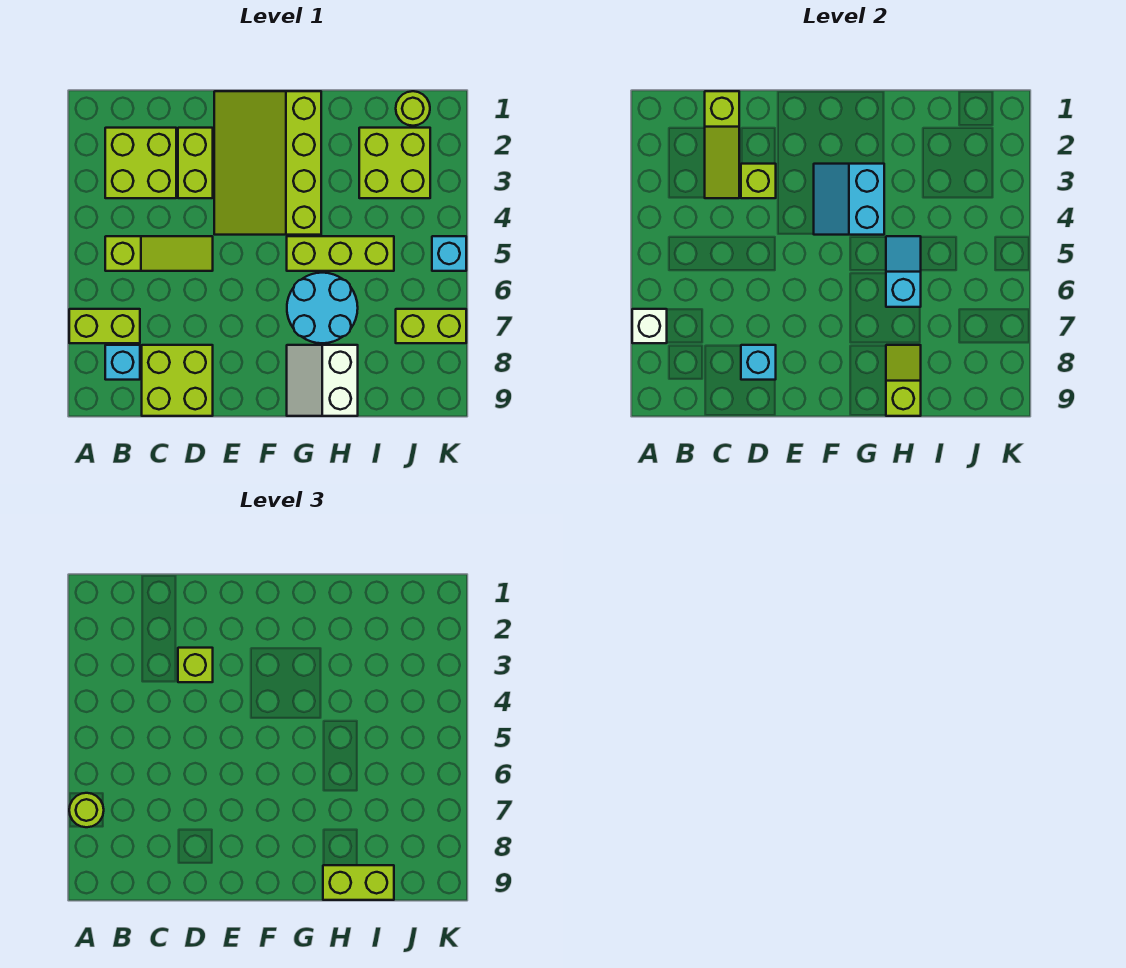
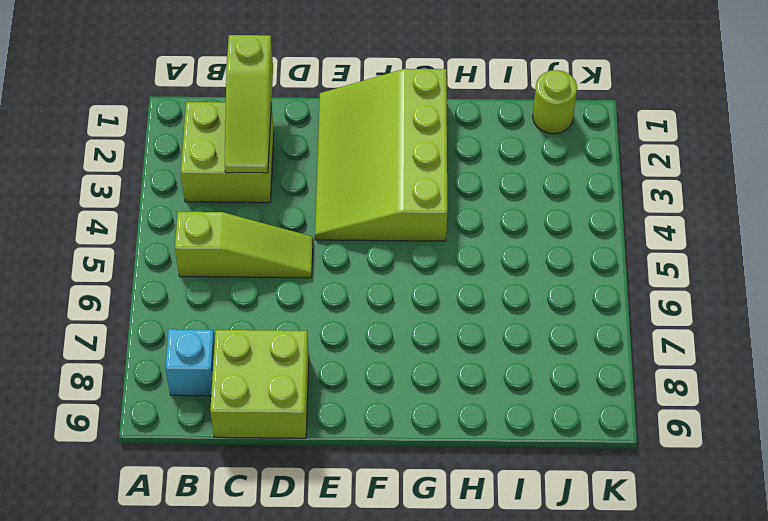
none -> lime brick A7:B7 level 1
none -> lime brick D2:D3 level 1
none -> lime brick G5:I5 level 1

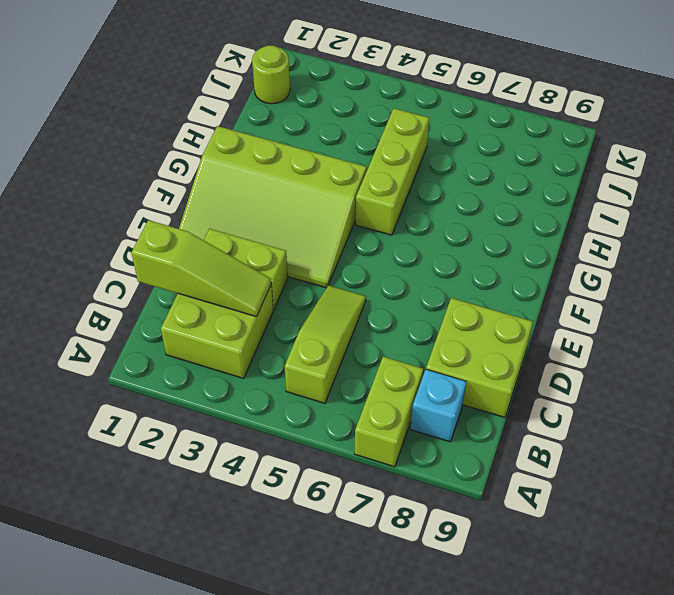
none -> cyan round brick G6:H7 level 1
none -> white slope G8:H9 level 1 top H
none -> lime brick I2:J3 level 1

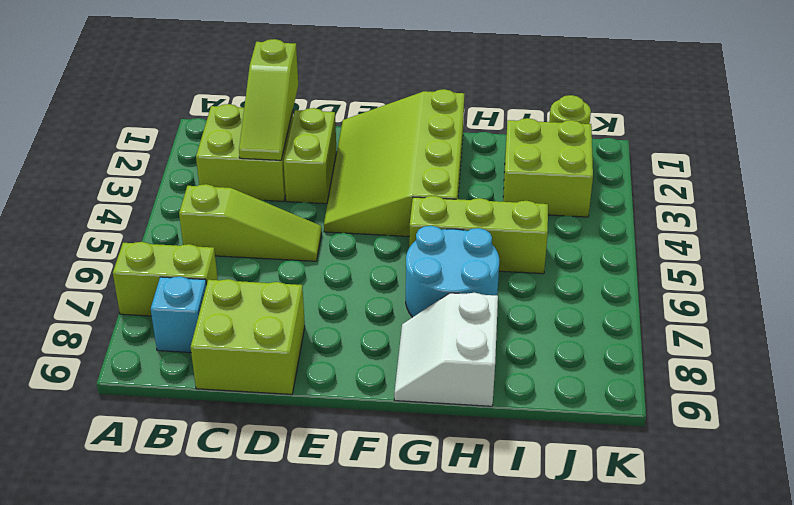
none -> lime brick J7:K7 level 1
none -> cyan brick K5 level 1
none -> white brick A7 level 2

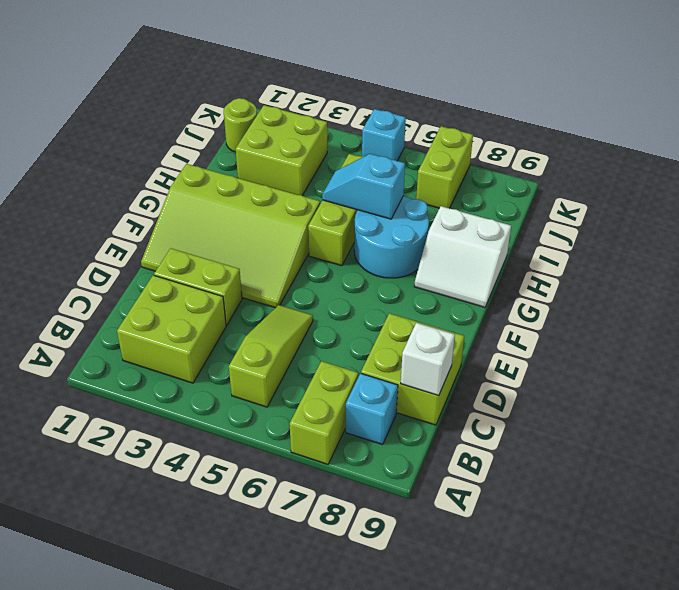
white brick C9 level 2 -> white brick A7 level 2
none -> lime slope C1:C3 level 2 top 1
none -> lime brick D3 level 2
none -> cyan brick D8 level 2

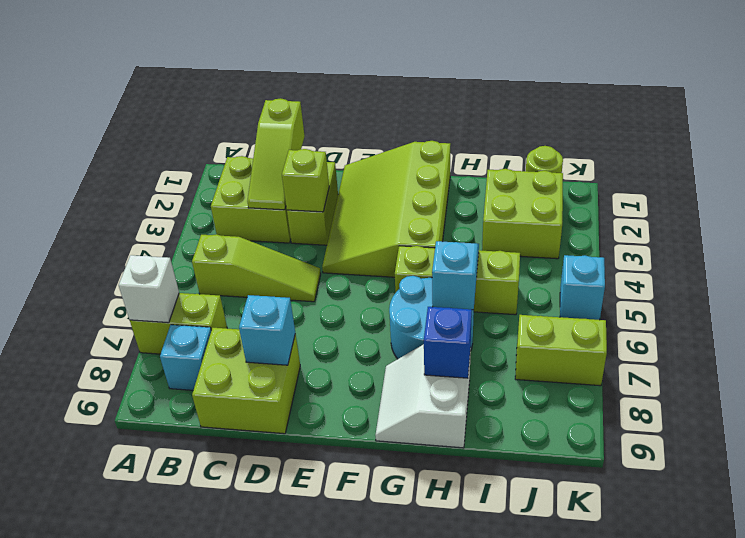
blue brick H8 level 2 -> lime slope H8:H9 level 2 top 9
none -> cyan slope F3:G4 level 2 top G
none -> lime round brick A7 level 3
none -> lime brick D3 level 3

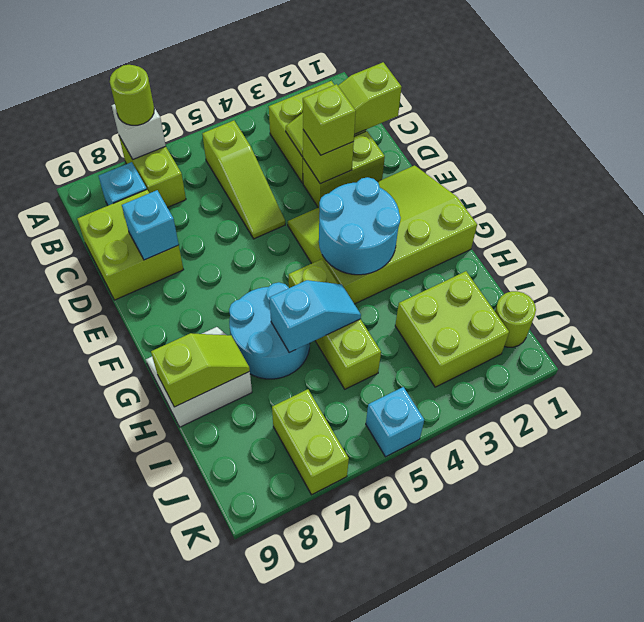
cyan round brick F3:G4 level 2 -> cyan slope F3:G4 level 2 top G
none -> lime brick H9:I9 level 3

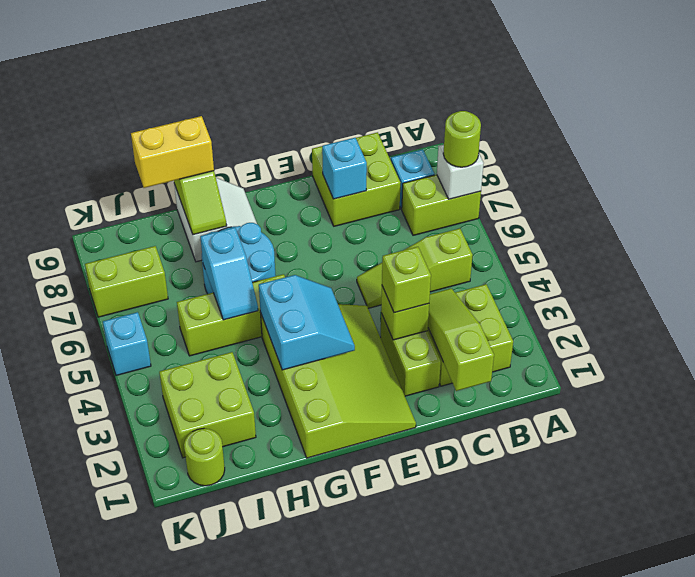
yellow brick H9:I9 level 3 -> lime brick H9:I9 level 3

